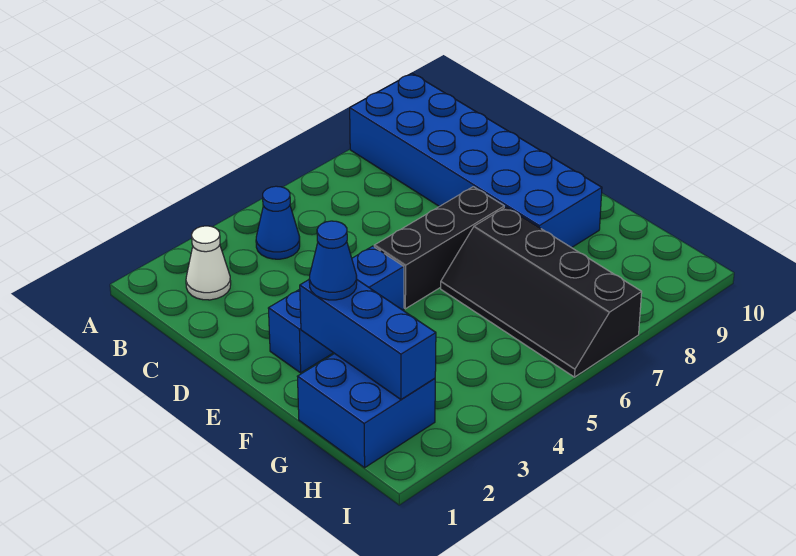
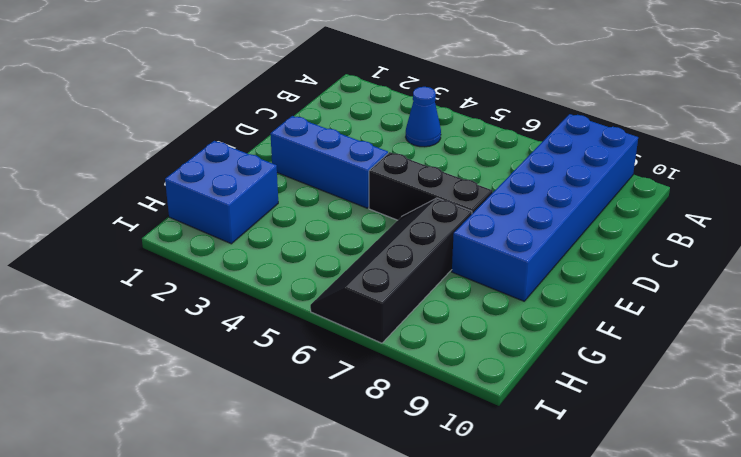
none -> white cone B2 level 1
none -> blue brick F2:H2 level 2

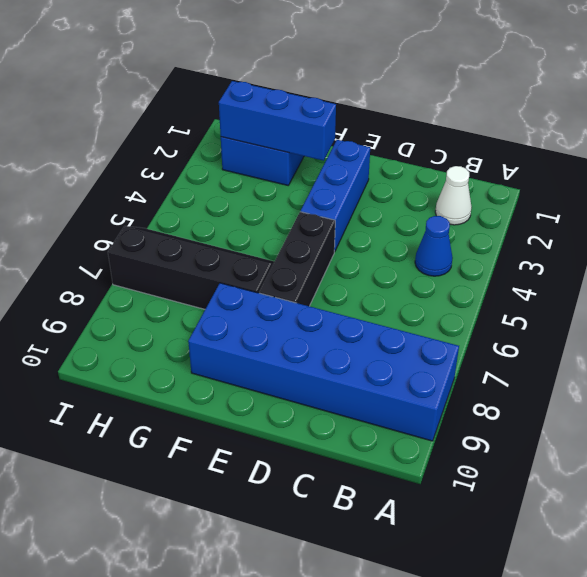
none -> blue cone F2 level 3

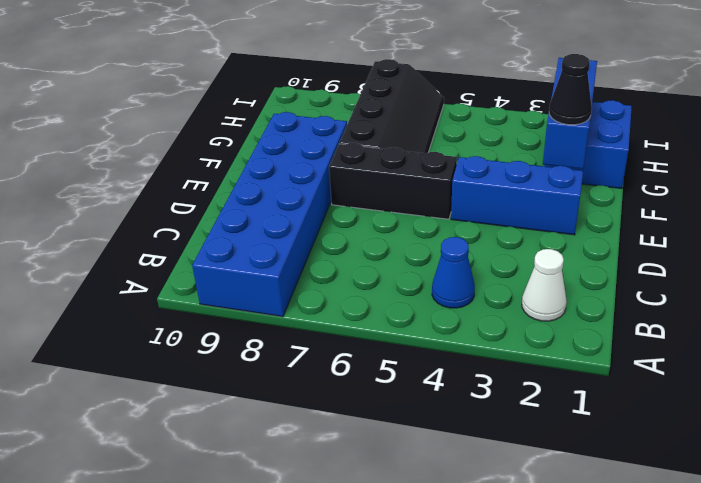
black cone F2 level 3 -> blue cone F2 level 3

